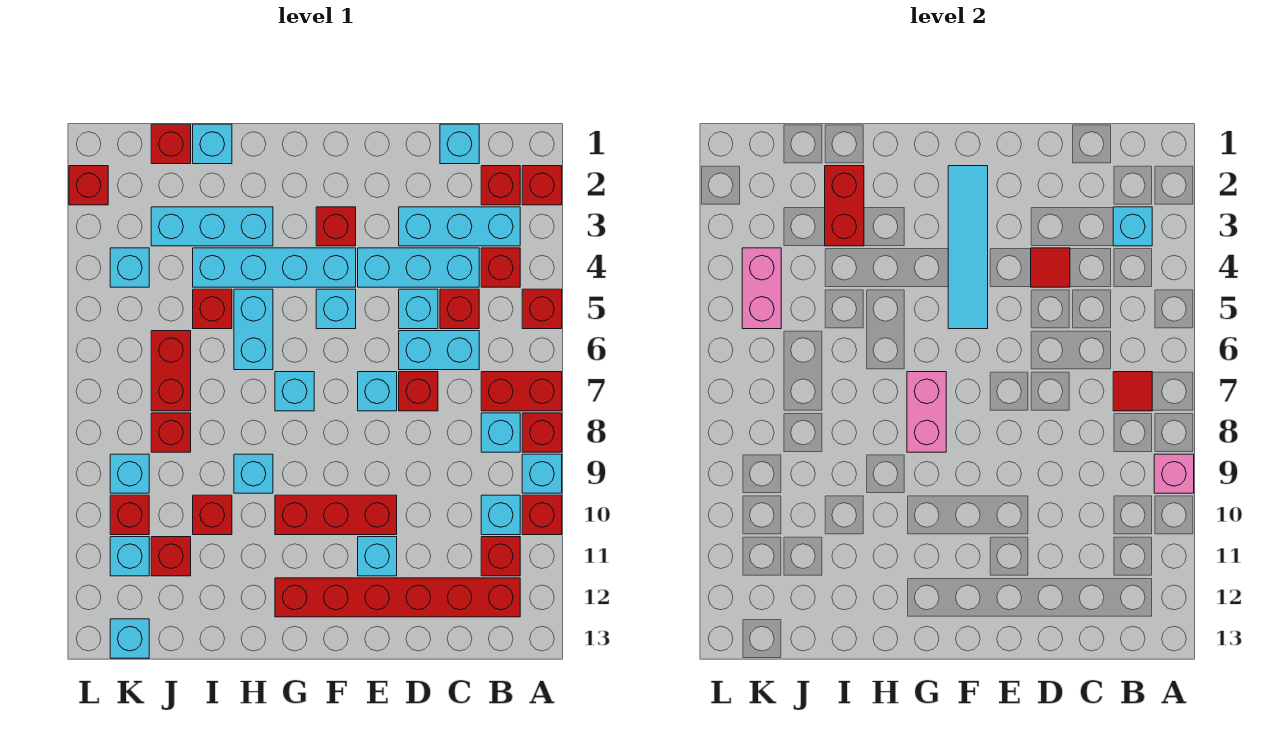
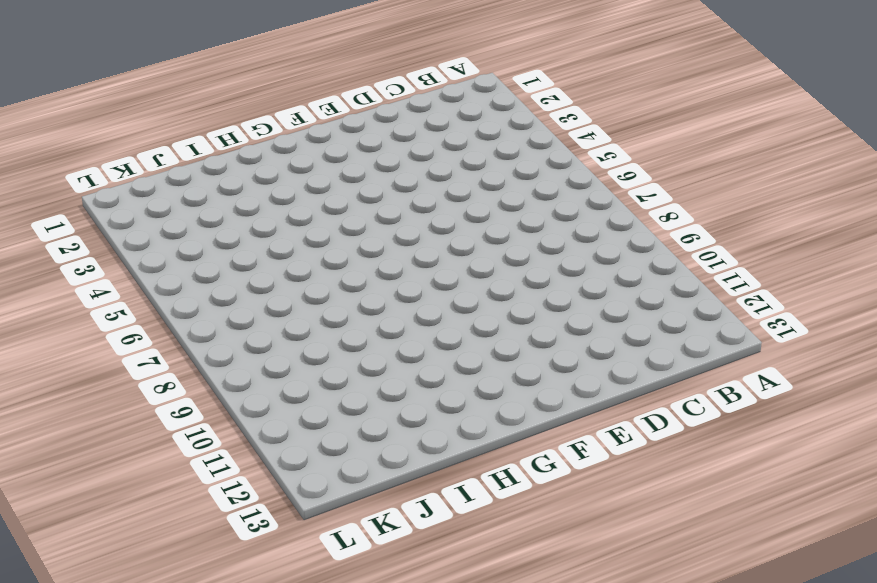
none -> red brick A2 level 1
none -> red brick A5 level 1
none -> red brick A7:B7 level 1
none -> red brick A8 level 1

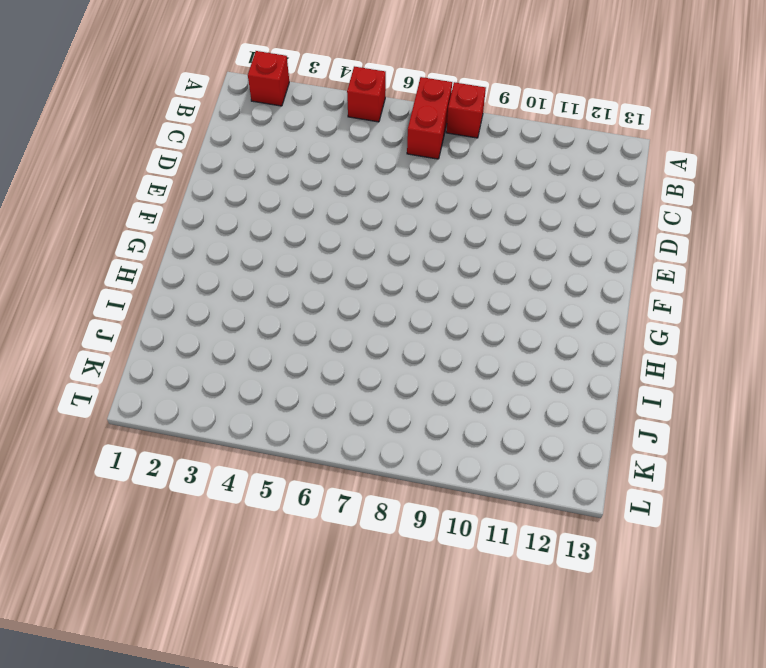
none -> cyan brick A9 level 1
none -> red brick A10 level 1
none -> red brick B2 level 1
none -> cyan brick B3:D3 level 1

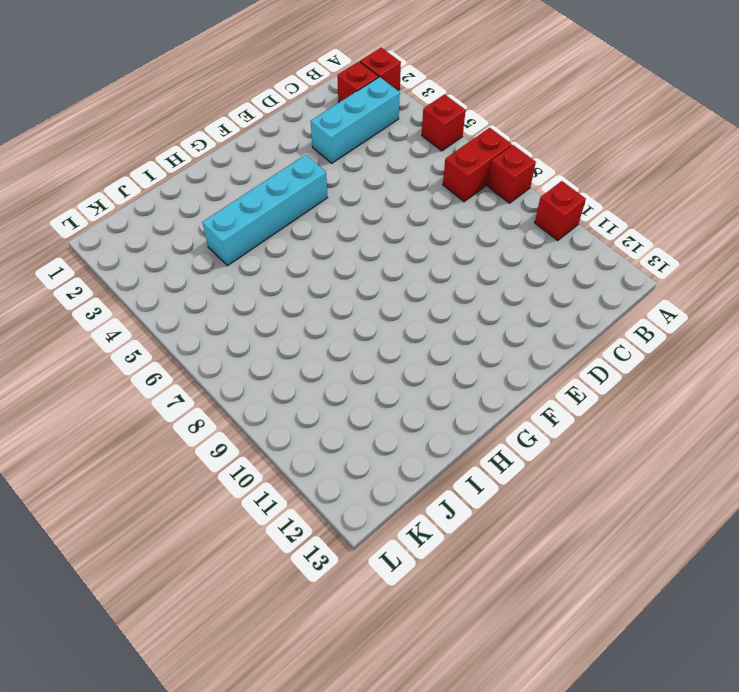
none -> cyan brick A9 level 1
none -> red brick B4 level 1
none -> cyan brick B8 level 1
none -> cyan brick B10 level 1

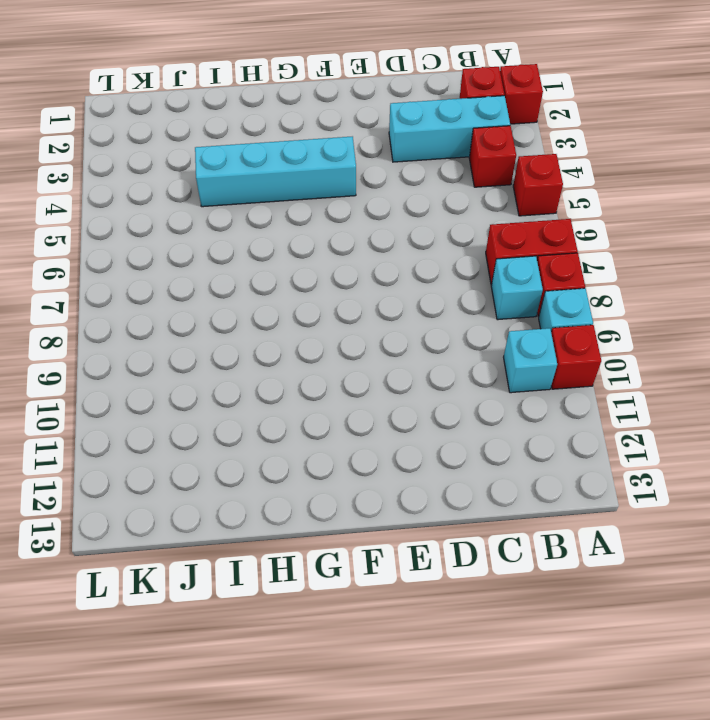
none -> red brick B11 level 1
none -> red brick B12:G12 level 1
none -> cyan brick C1 level 1
none -> cyan brick C4:E4 level 1

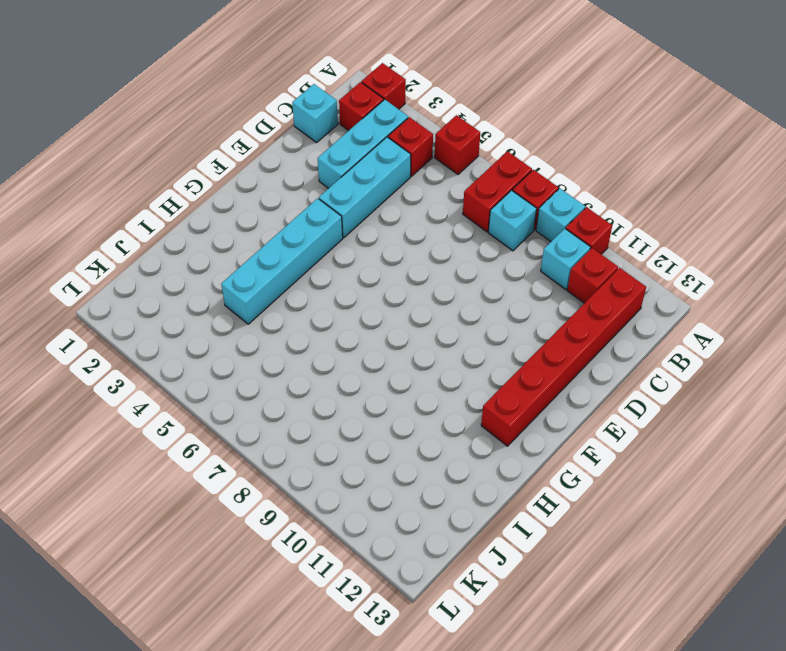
none -> red brick C5 level 1
none -> cyan brick C6:D6 level 1
none -> cyan brick D5 level 1
none -> red brick D7 level 1

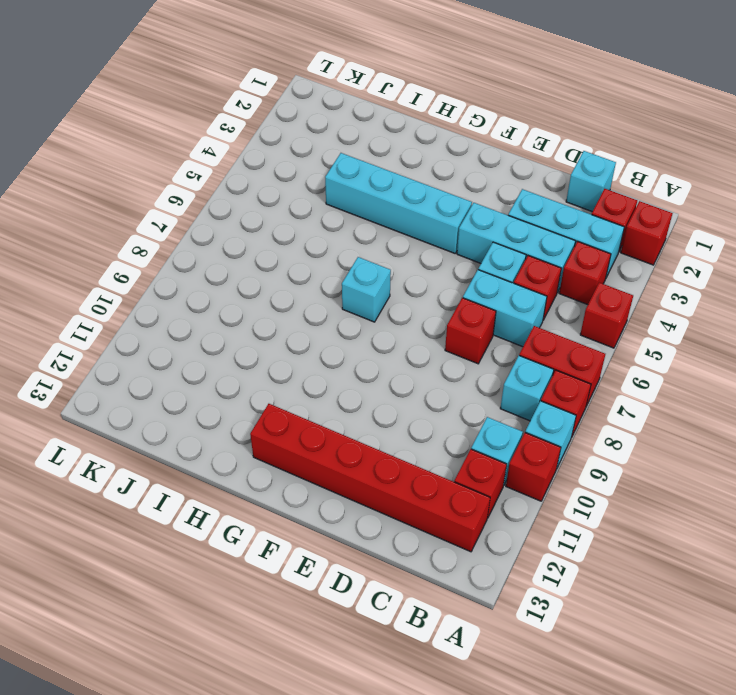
none -> cyan brick E7 level 1
none -> red brick E10:G10 level 1
none -> cyan brick E11 level 1
none -> red brick F3 level 1

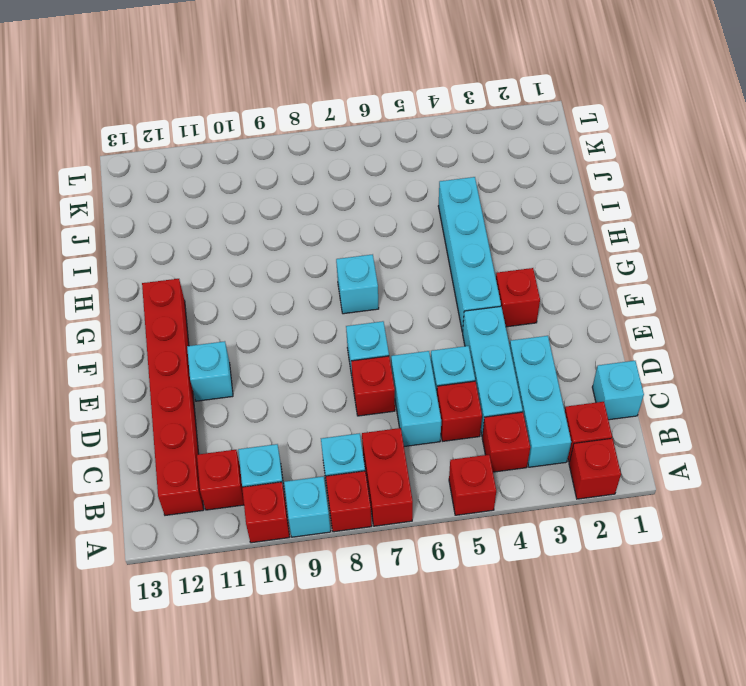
none -> red brick E10:G10 level 1
none -> cyan brick F5 level 1
none -> cyan brick H3:J3 level 1
none -> cyan brick H5:H6 level 1

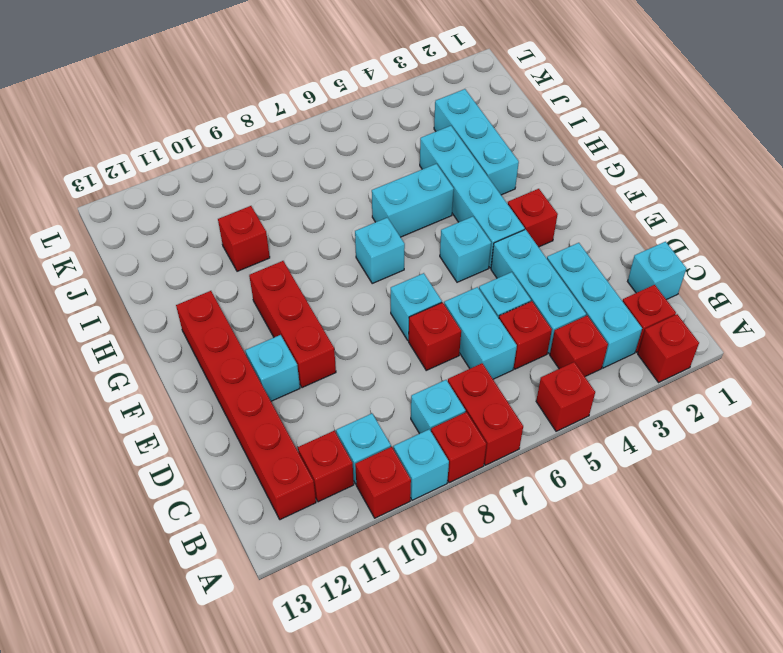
none -> cyan brick H9 level 1
none -> cyan brick I1 level 1
none -> red brick I5 level 1
none -> red brick J1 level 1

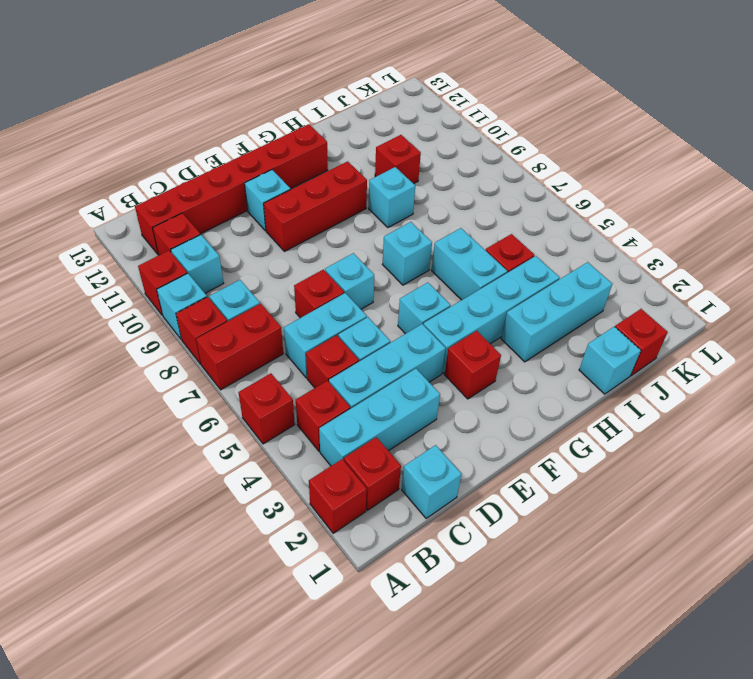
none -> red brick J6:J7 level 1
none -> red brick J8 level 1
none -> red brick J11 level 1
none -> cyan brick K4 level 1

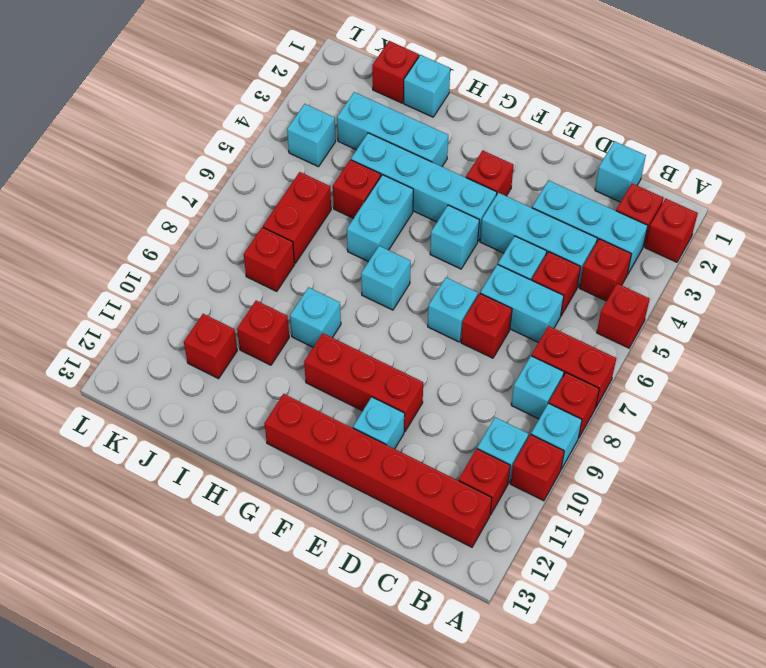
none -> cyan brick K9 level 1
none -> red brick K10 level 1
none -> cyan brick K11 level 1
none -> cyan brick K13 level 1

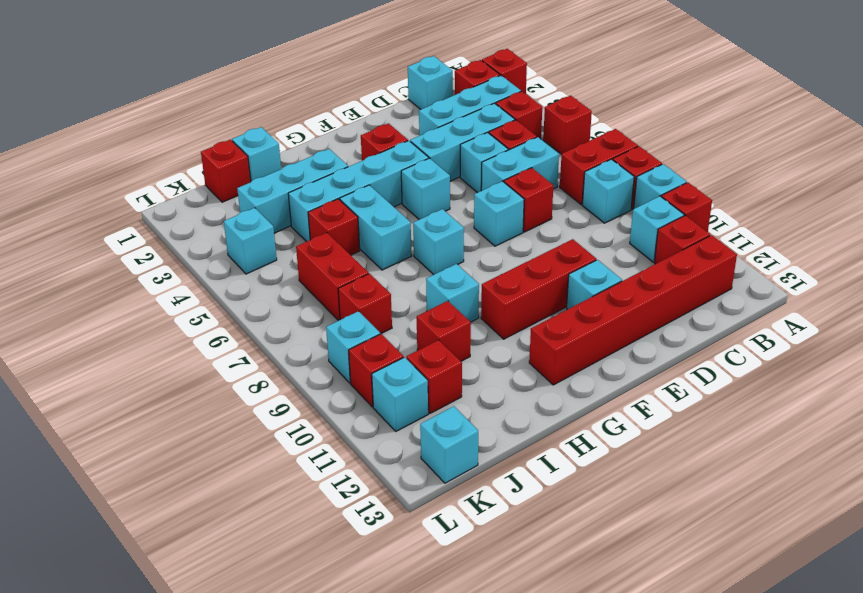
none -> red brick L2 level 1
none -> pink brick A9 level 2
none -> cyan brick B3 level 2
none -> red tile B7 level 2

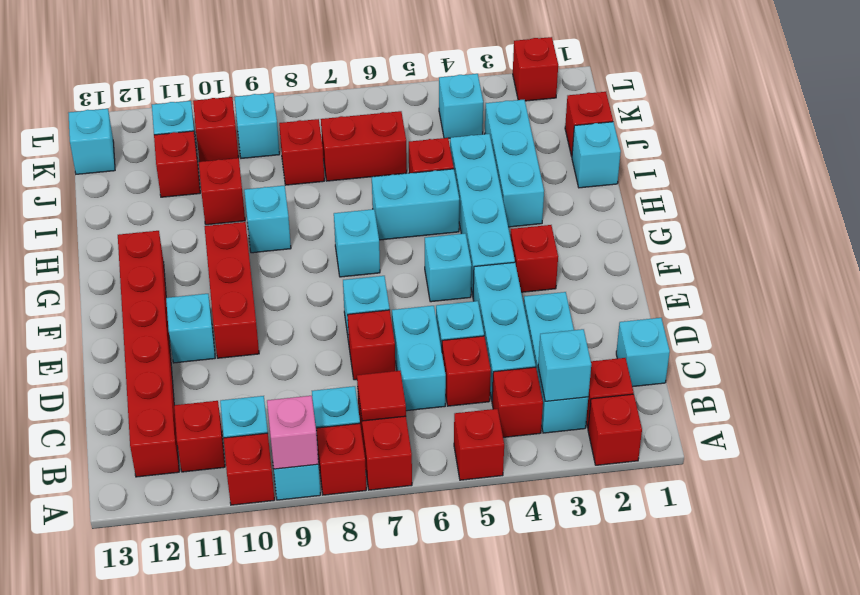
none -> red tile D4 level 2
none -> cyan tile F2:F5 level 2
none -> pink brick G7:G8 level 2
none -> red brick I2:I3 level 2

